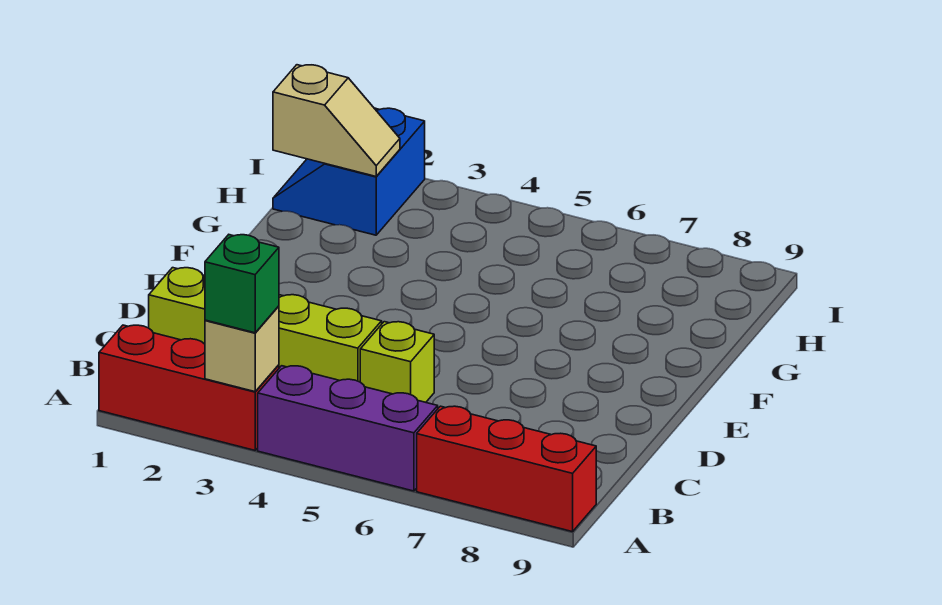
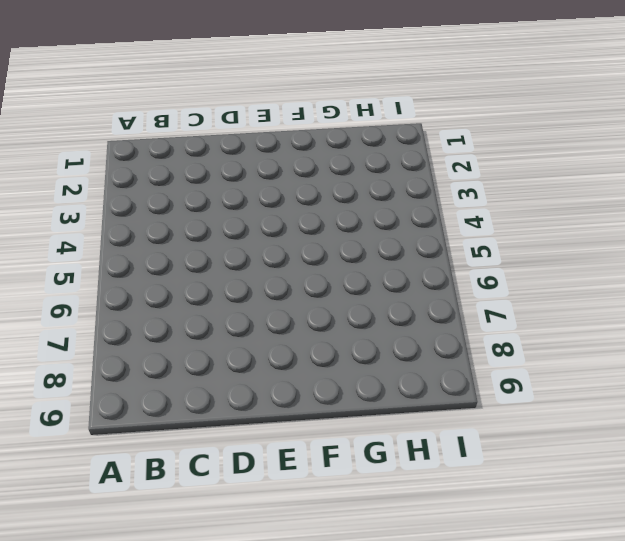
none -> red brick A1:A3 level 1
none -> purple brick A4:A6 level 1

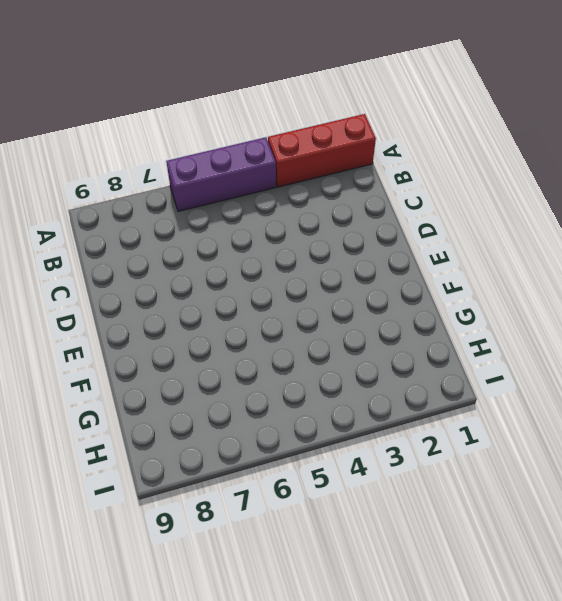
none -> red brick A7:A9 level 1
none -> lime brick C1:C4 level 1

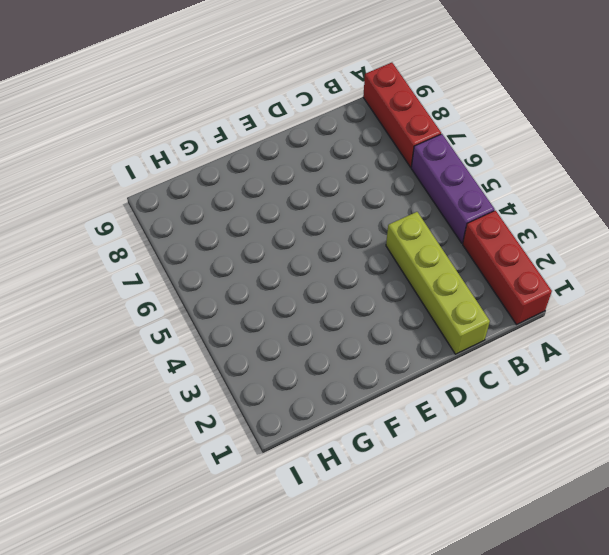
none -> lime brick C5 level 1
none -> blue slope H1:I2 level 1 top 2

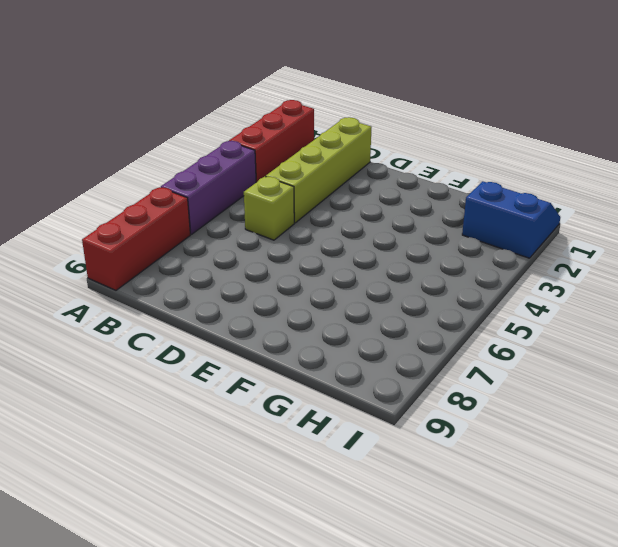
none -> tan brick A3 level 2
none -> tan slope H1:H2 level 2 top 1

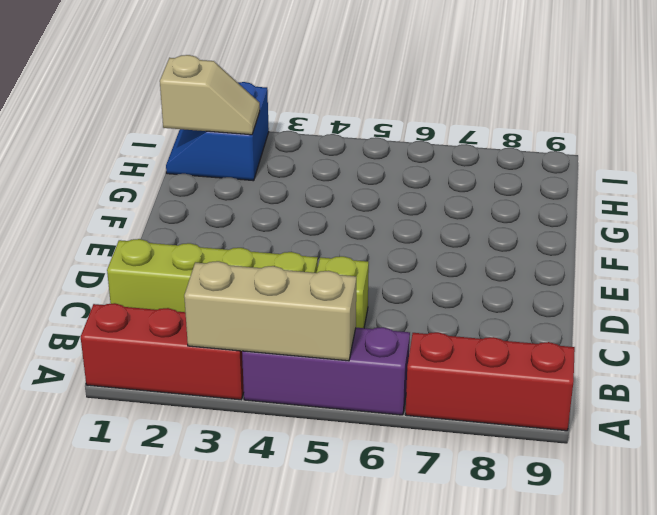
tan brick A3:A5 level 2 -> tan brick A3 level 2
none -> green brick A3 level 3

